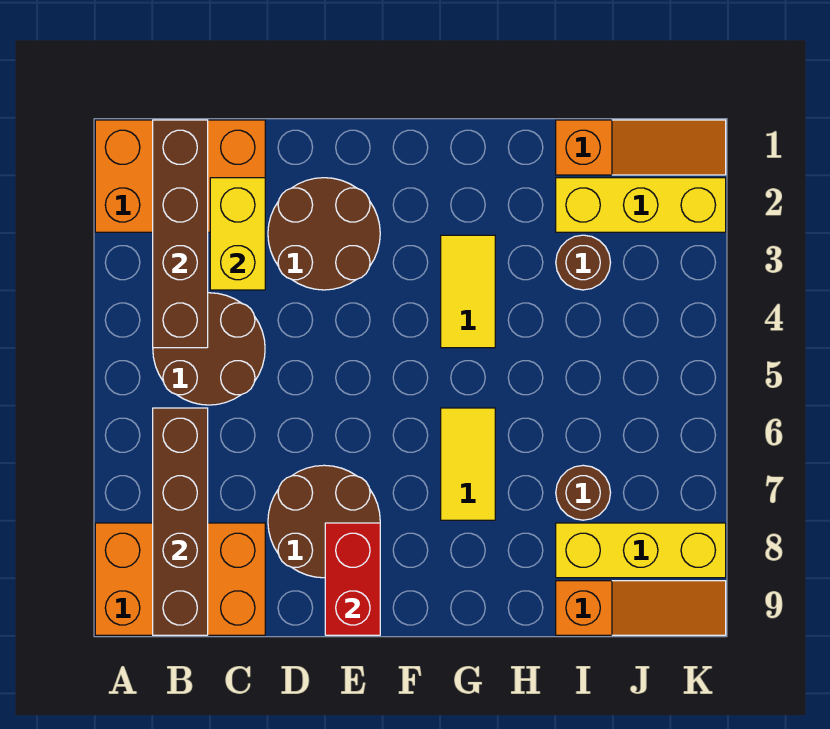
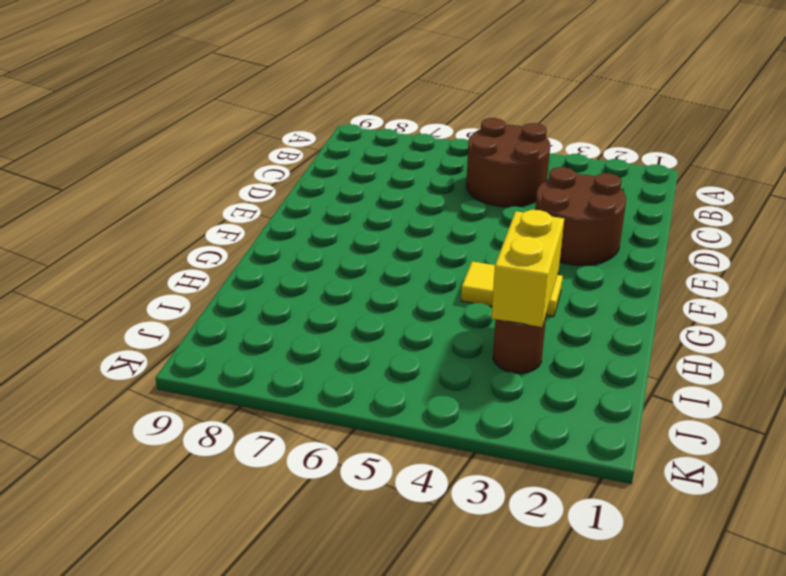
yellow brick H3:I3 level 2 -> yellow brick C2:C3 level 2
none -> orange brick A1:C2 level 1
none -> orange brick A8:C9 level 1
none -> brown round brick D7:E8 level 1

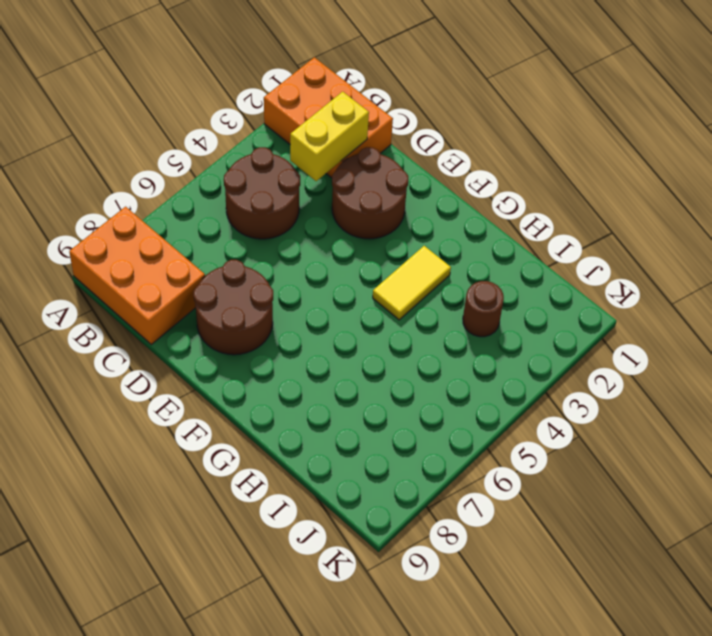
none -> yellow tile G6:G7 level 1
none -> orange slope I1:K1 level 1 top I
none -> yellow brick I2:K2 level 1

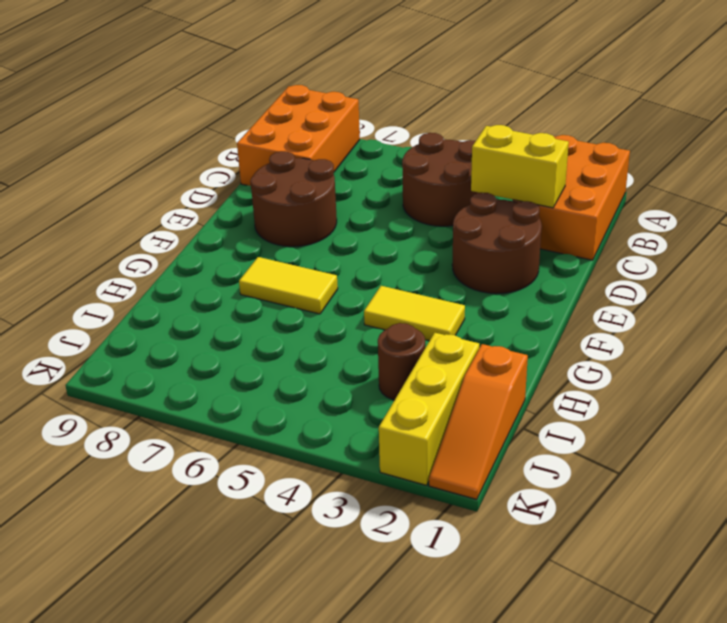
none -> brown round brick I7 level 1
none -> yellow brick I8:K8 level 1
none -> orange slope I9:K9 level 1 top I

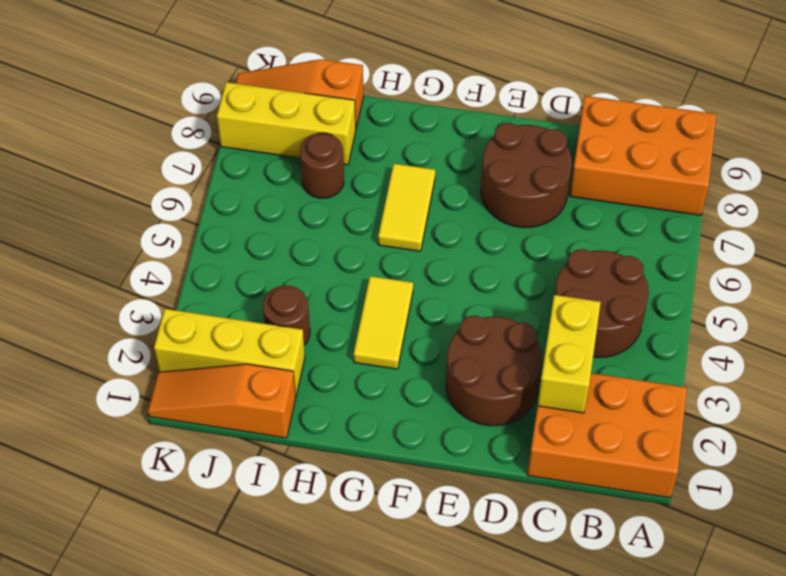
none -> brown brick B1:B4 level 2
none -> brown brick B6:B9 level 2
none -> red brick E8:E9 level 2

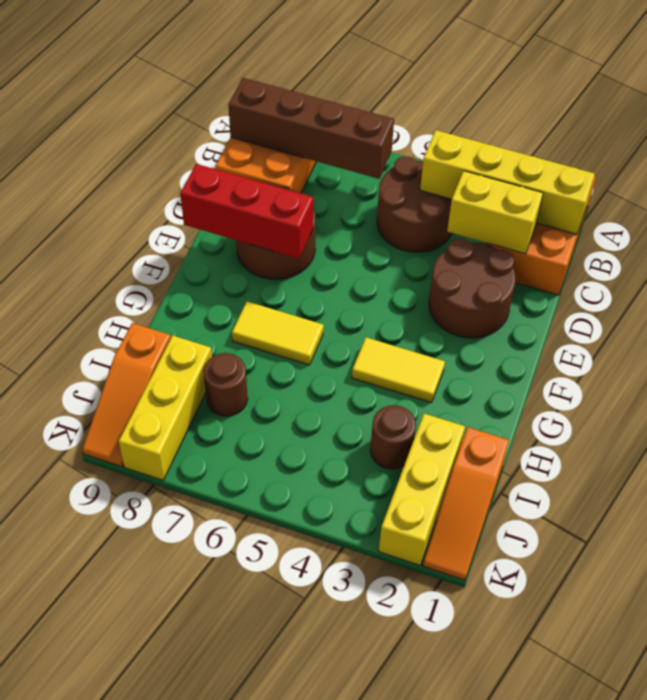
yellow brick B1:B4 level 2 -> brown brick B1:B4 level 2
red brick E7:E9 level 2 -> red brick E8:E9 level 2

